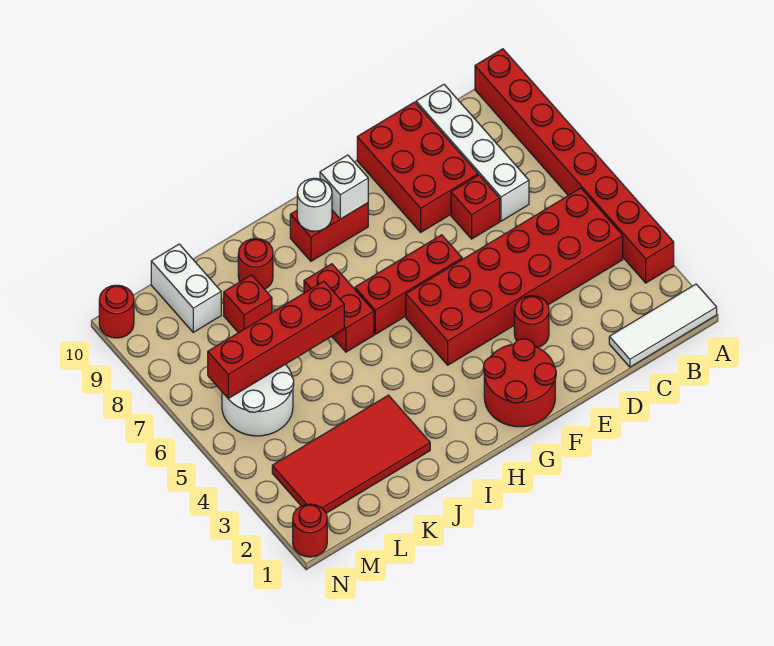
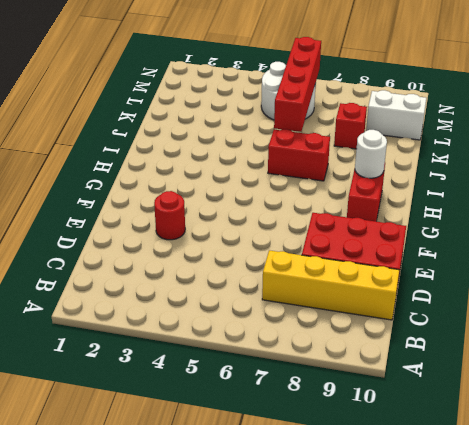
yellow brick C7:C10 level 1 -> white brick C7:C10 level 1
none -> white tile A1:C1 level 1
none -> red brick A3:A10 level 1
none -> red brick B4:G5 level 1

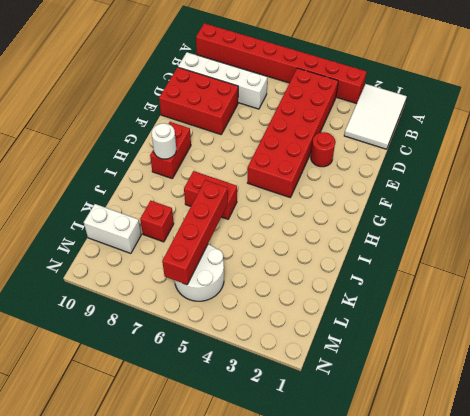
white tile A1:C2 level 1 -> white tile A1:C1 level 1
none -> red brick D7 level 1
none -> red round brick F1:G2 level 1
none -> red brick F6:H6 level 1

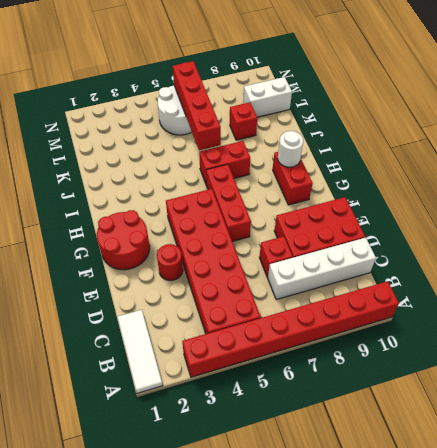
none -> red tile J2:M3 level 1
none -> red round brick J9 level 1
none -> red round brick N1 level 1

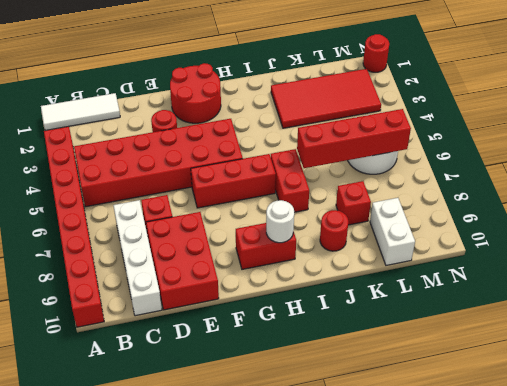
none -> red round brick N10 level 1
none -> white brick G9 level 2

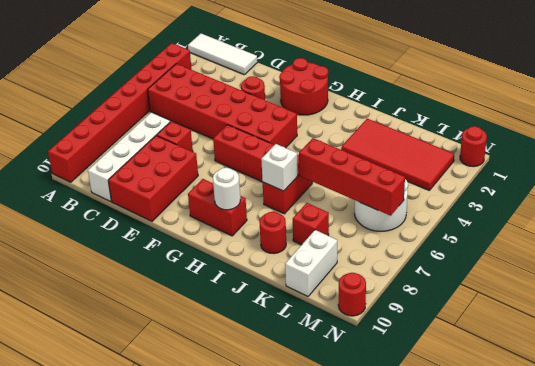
white brick I7 level 2 -> white brick G9 level 2

